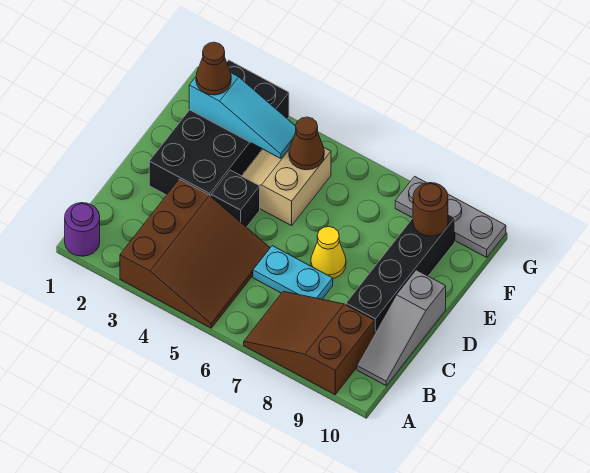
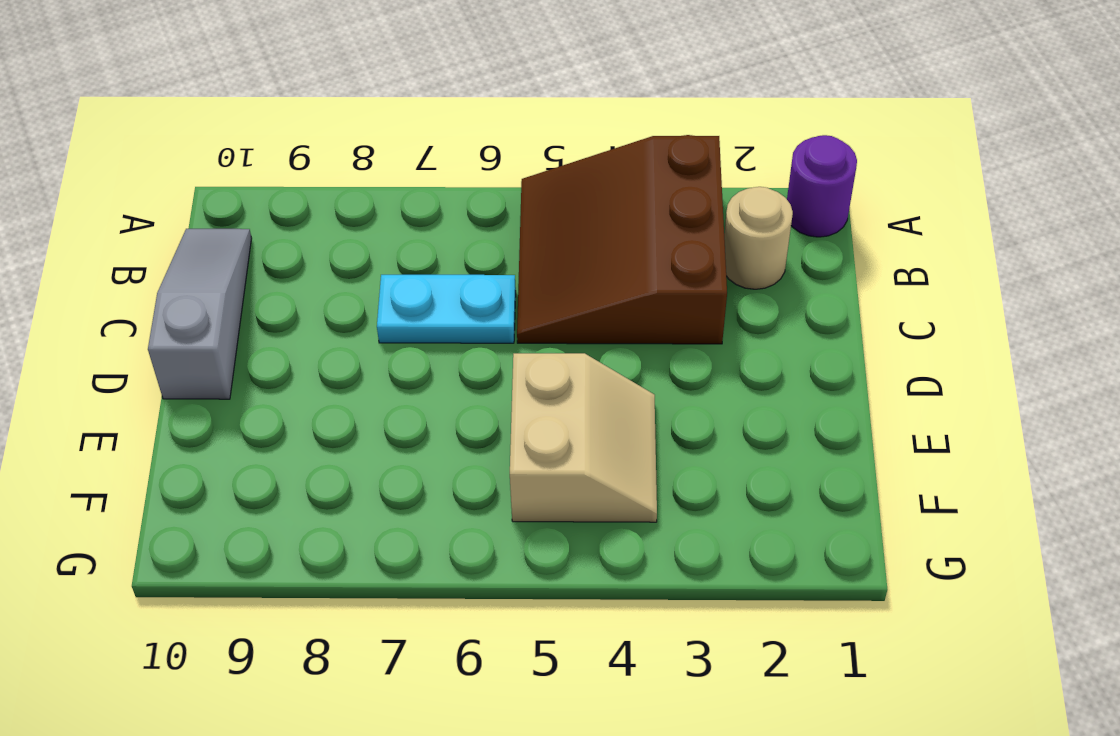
tan round brick B2 level 1 -> none
none -> brown slope A7:B9 level 1 top 9
none -> black brick C9:F9 level 1
none -> black brick D2:G3 level 1

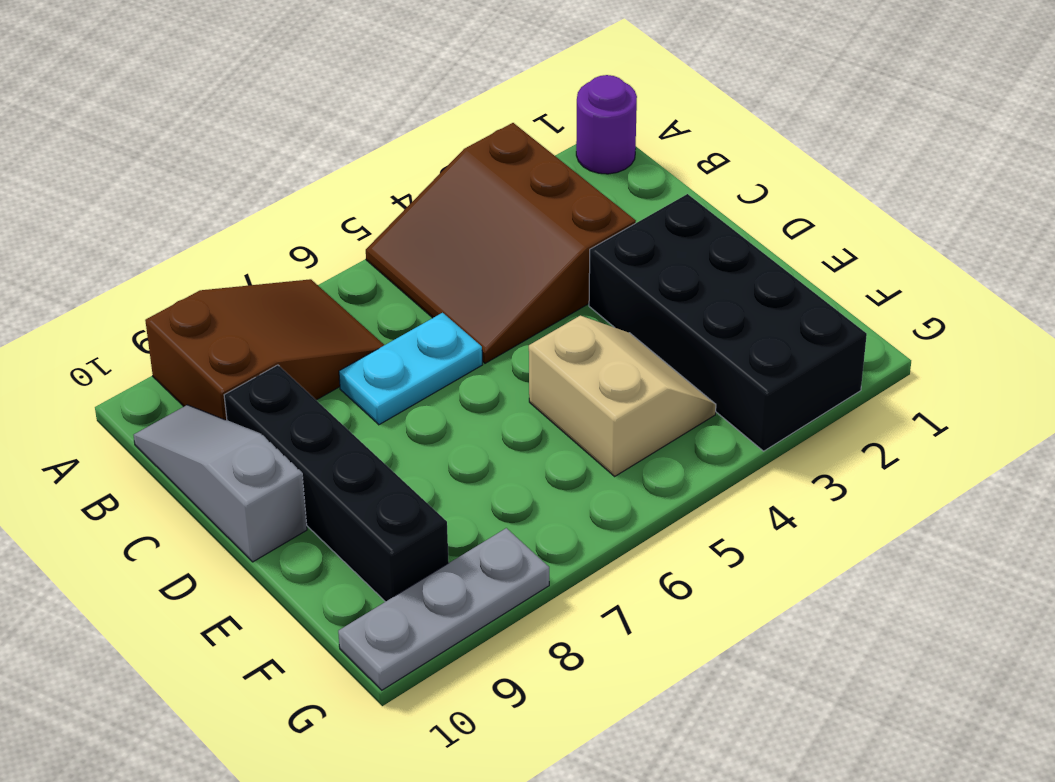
none -> black brick D4 level 1
none -> yellow cone D7 level 1
none -> cyan slope F2:F4 level 2 top 2

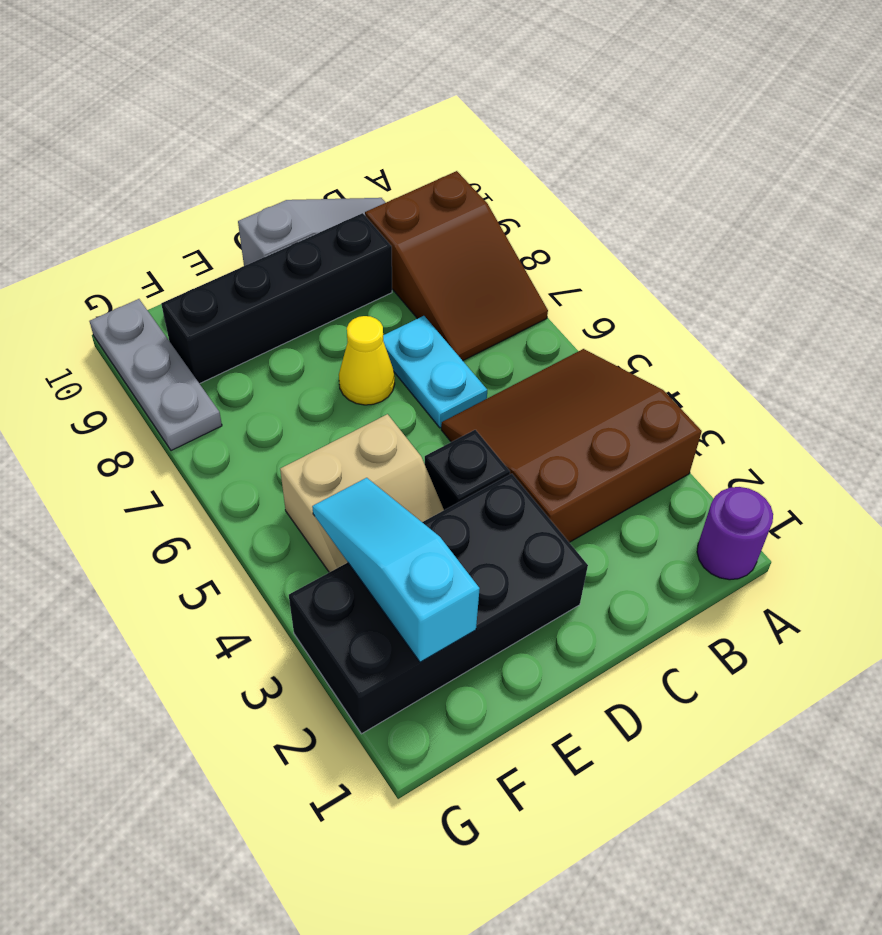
none -> brown cone F5 level 2
none -> brown round brick F9 level 2
none -> brown cone F2 level 3

